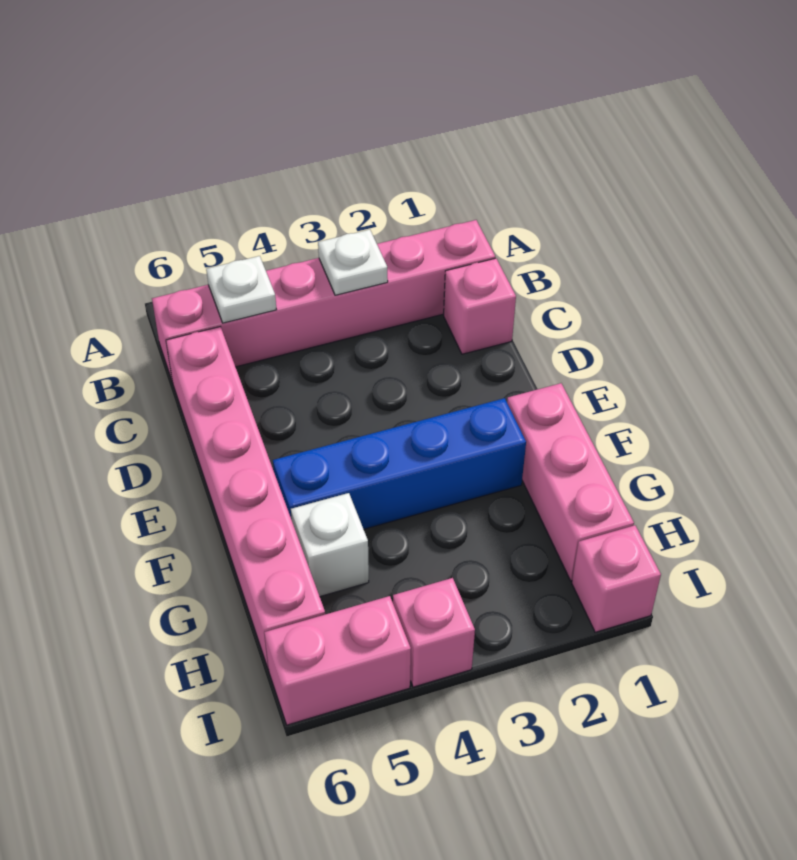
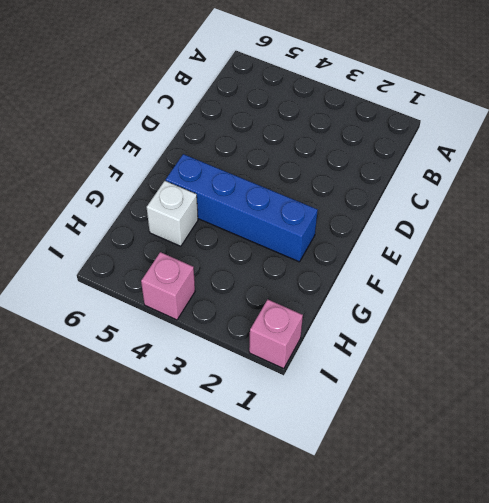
none -> pink brick B1:B6 level 1
none -> pink brick C1 level 1

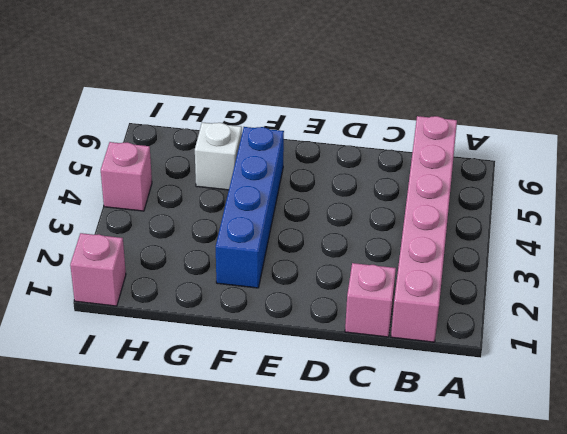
none -> pink brick C6:H6 level 1
none -> pink brick F1:H1 level 1

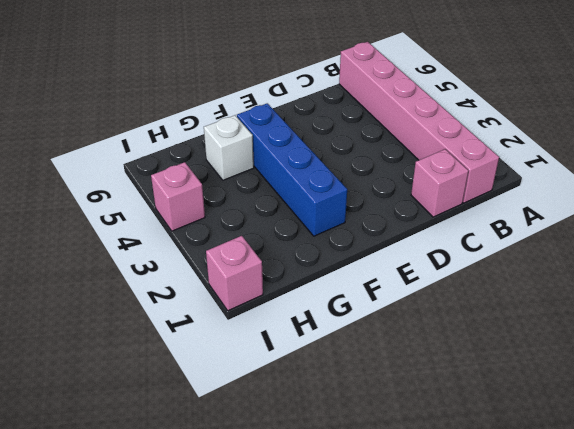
none -> pink brick C6:H6 level 1
none -> pink brick F1:H1 level 1

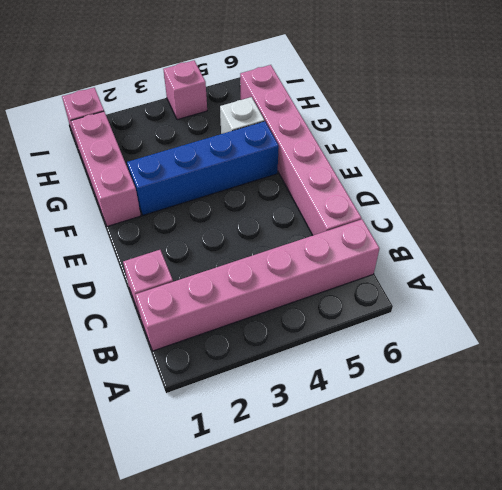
none -> pink brick I5:I6 level 1
none -> white plate B3 level 2

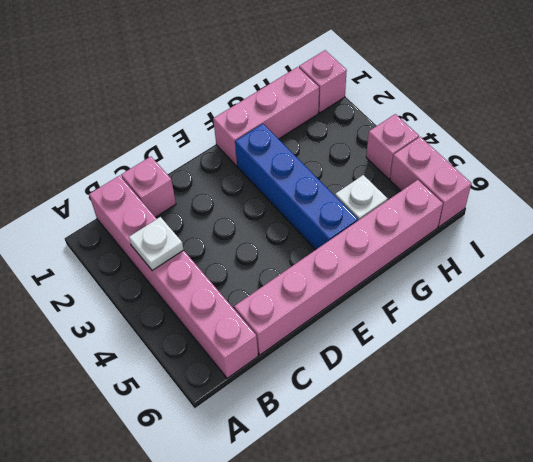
none -> white plate B5 level 2

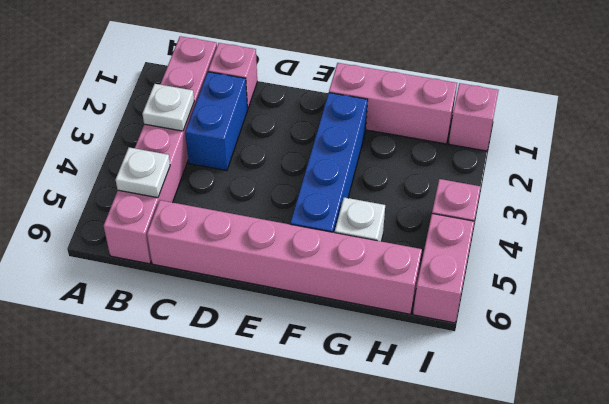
blue brick C2:C3 level 1 -> none

